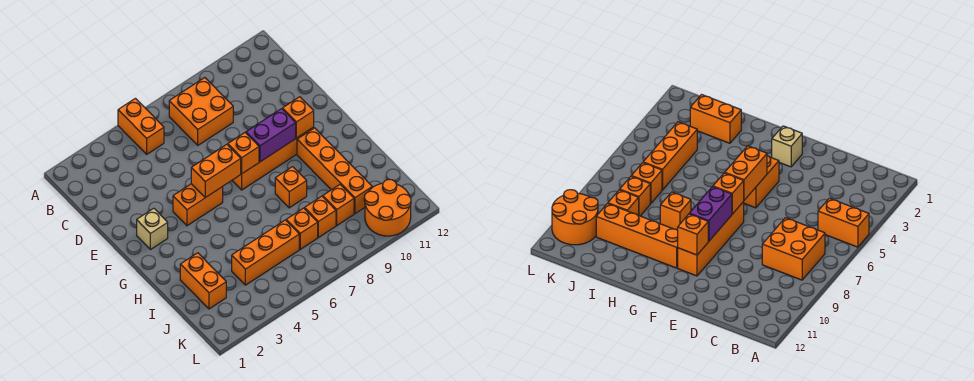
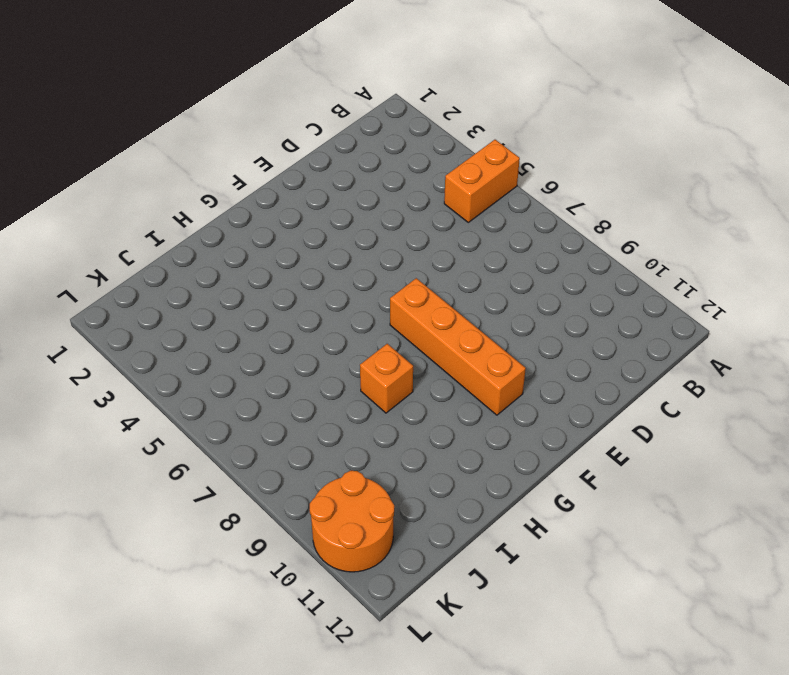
none -> orange brick B7:C8 level 1
none -> tan brick F2 level 1
none -> orange brick F4:F5 level 1

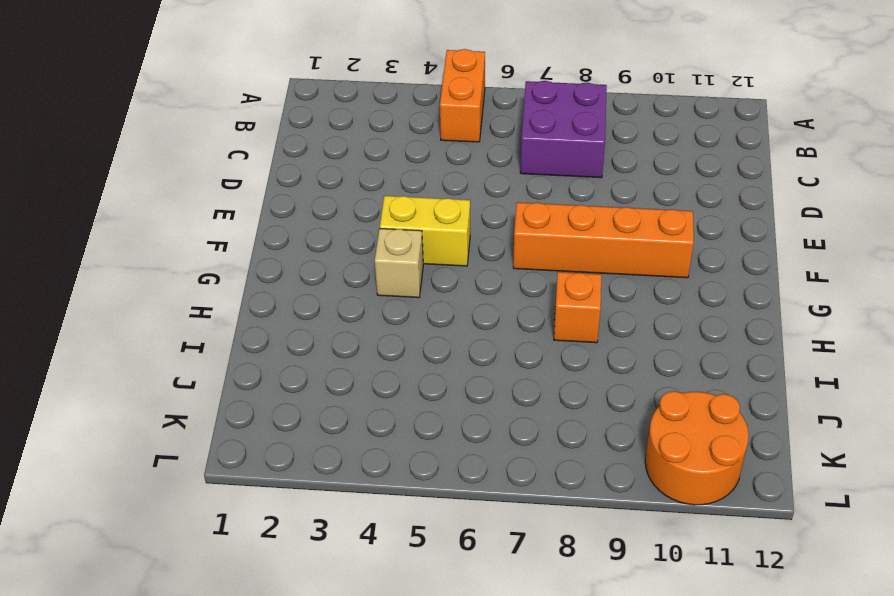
purple brick B7:C8 level 1 -> orange brick B7:C8 level 1
yellow brick F4:F5 level 1 -> orange brick F4:F5 level 1
tan brick G4 level 1 -> tan brick F2 level 1
none -> orange brick G10:J10 level 1
none -> orange brick I2:J2 level 1
none -> orange brick J4:J6 level 1

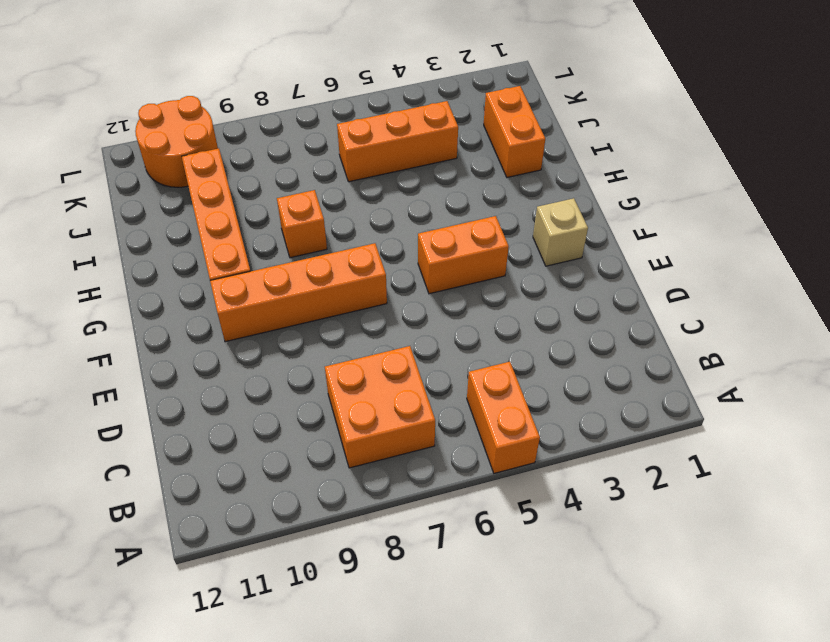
none -> orange brick J7 level 1
none -> orange brick J8 level 1
none -> orange brick J9 level 1

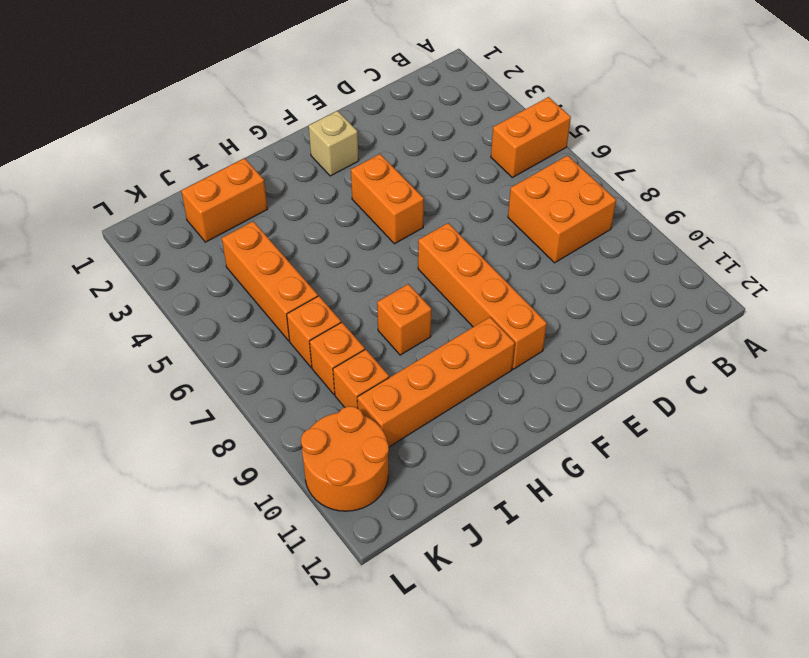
none -> orange brick F5:F6 level 2
none -> orange brick F7 level 2
none -> purple brick F8:F9 level 2

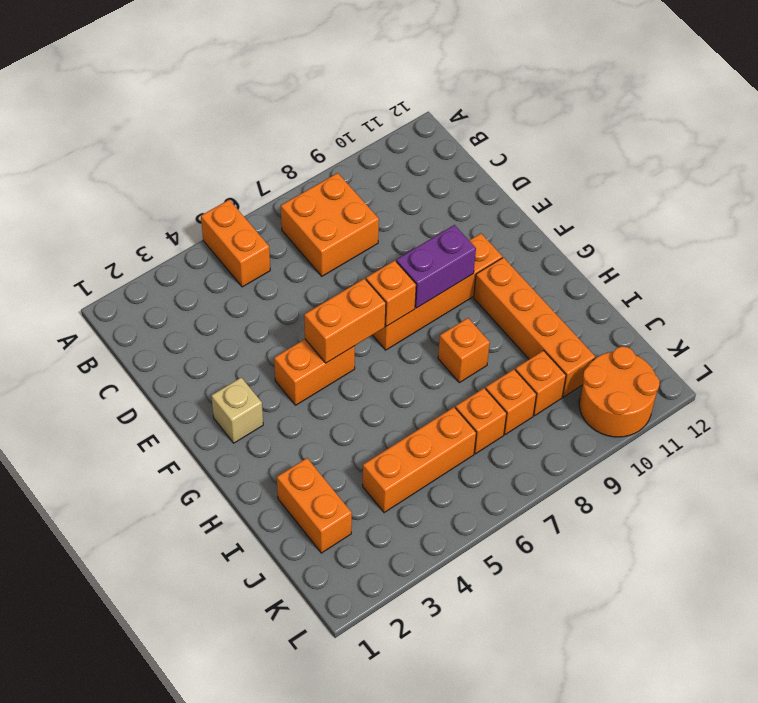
none -> orange brick F10 level 2

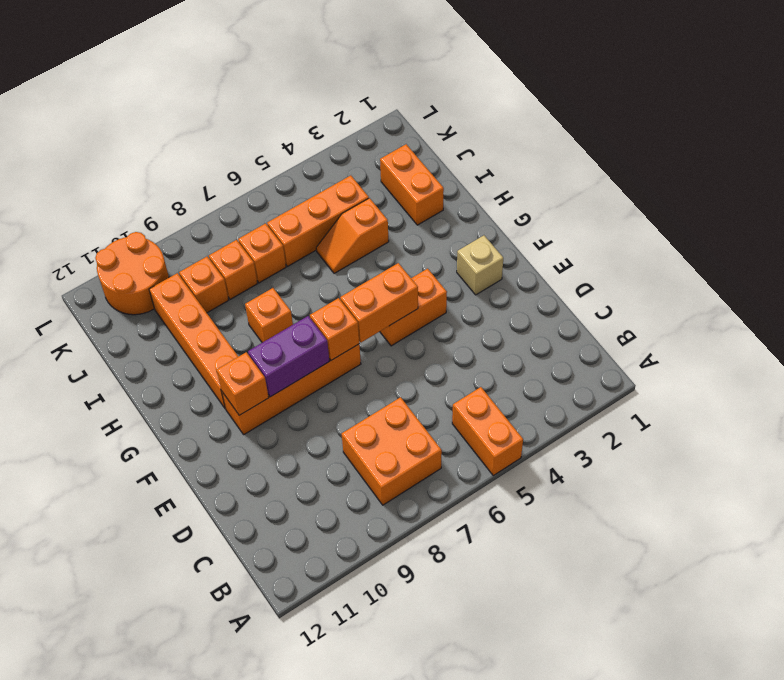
orange slope I4:I5 level 1 top 4 -> none

